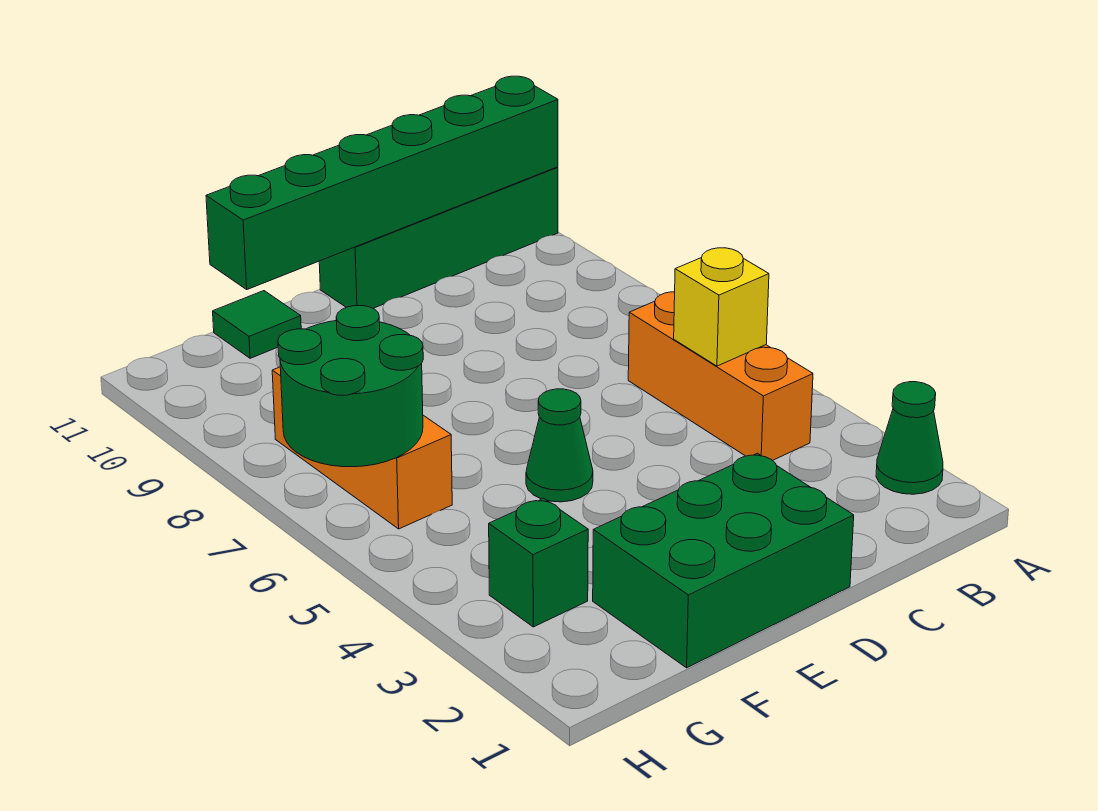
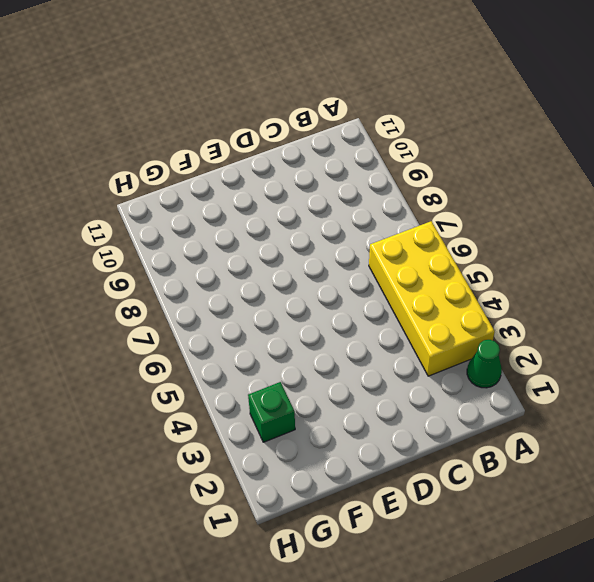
yellow brick A3:B6 level 1 -> orange brick B4:B6 level 1
none -> green brick A11:D11 level 1
none -> green brick D1:F2 level 1

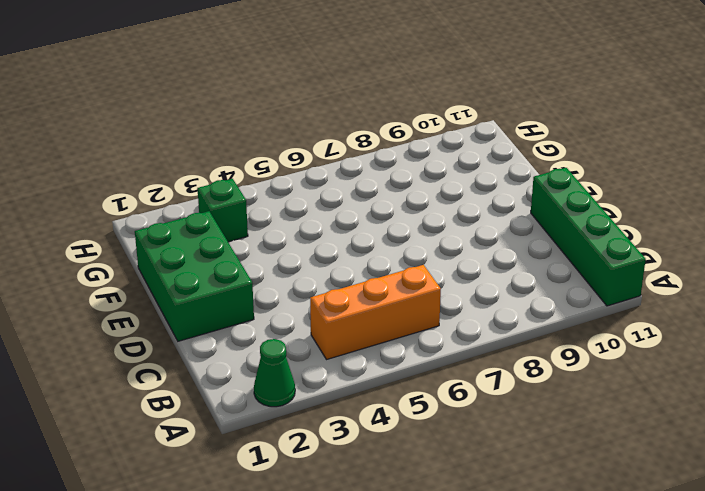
none -> green cone E5 level 1
none -> green tile F11 level 1

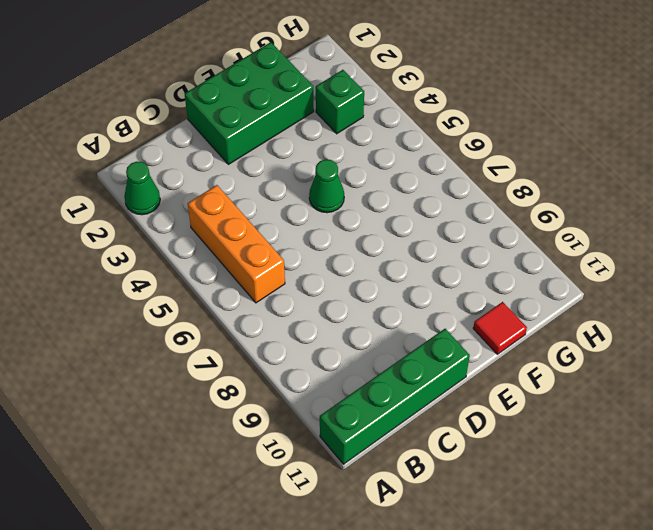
red tile F11 level 1 -> green tile F11 level 1
none -> orange brick G6:G8 level 1
none -> green brick A11:F11 level 2

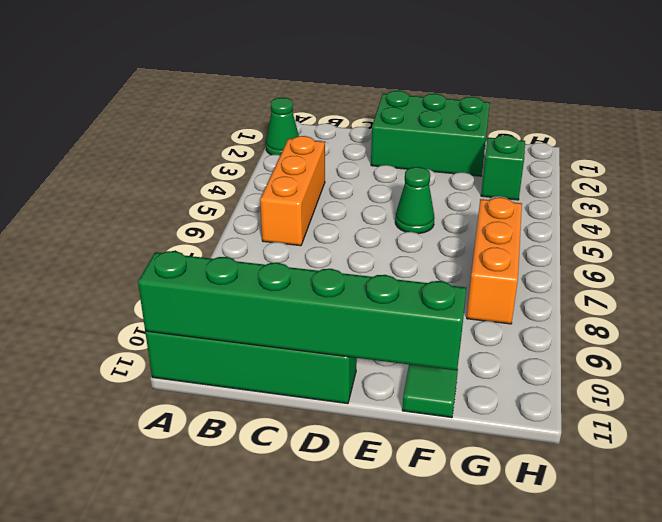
none -> yellow brick B5 level 2
none -> green round brick G6:H7 level 2

